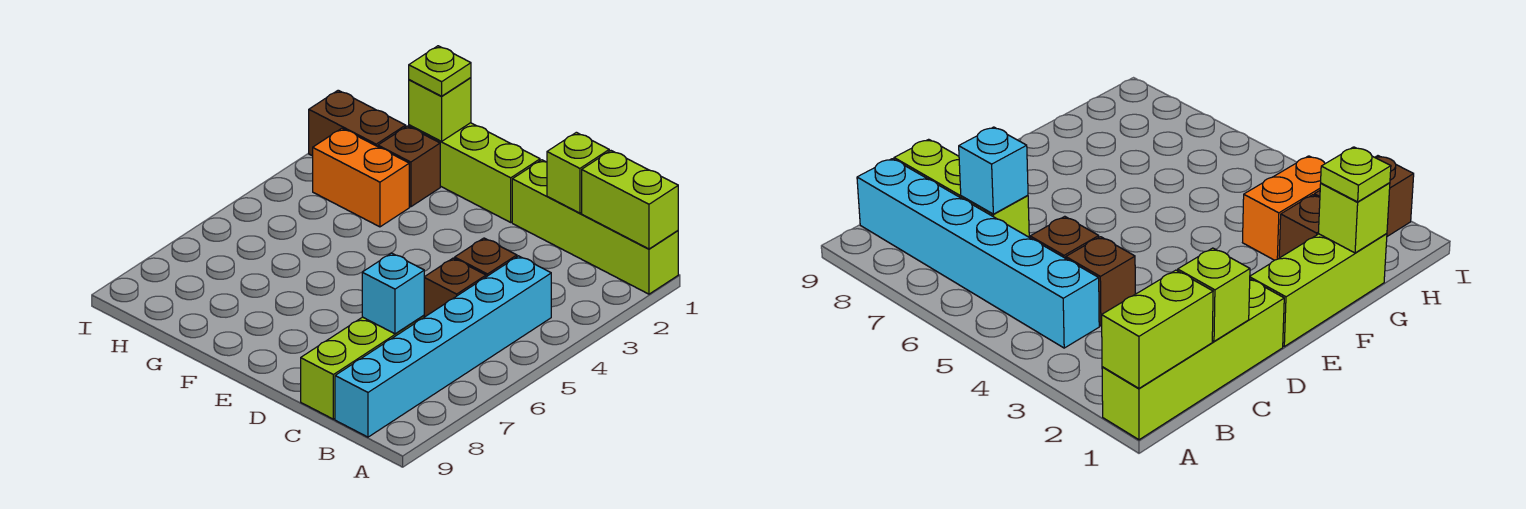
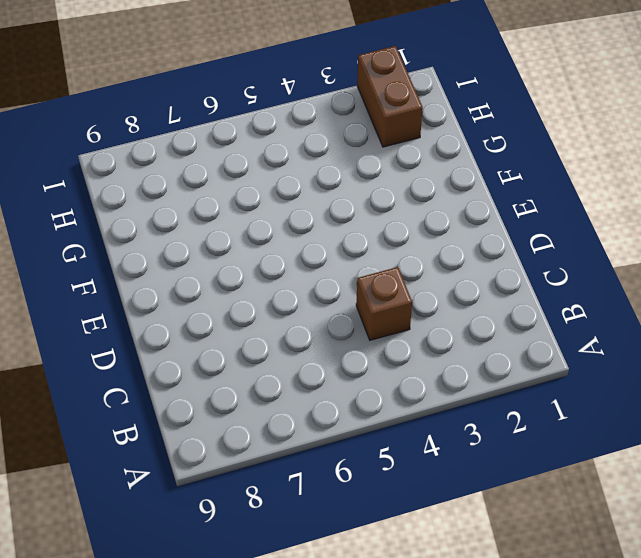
none -> lime brick A1:D1 level 1
none -> cyan brick B4:B9 level 1
none -> brown brick C5 level 1

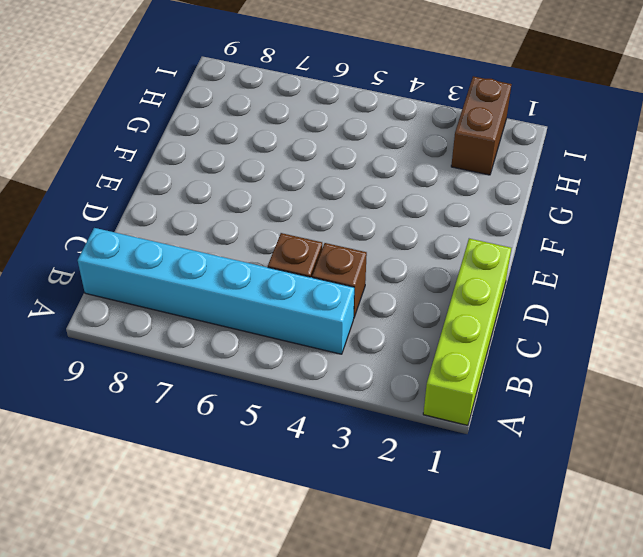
none -> lime brick C7:C9 level 1
none -> lime brick E1:G1 level 1
none -> brown brick G2 level 1

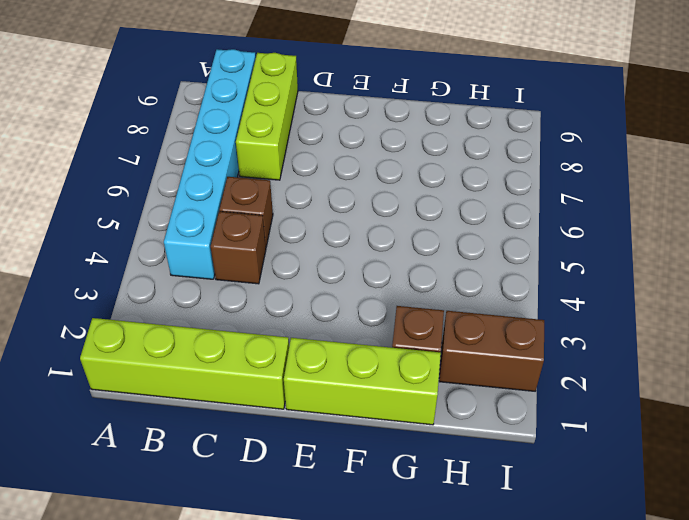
none -> orange brick G3:H3 level 1
none -> lime brick A1:B1 level 2
none -> lime brick C1 level 2

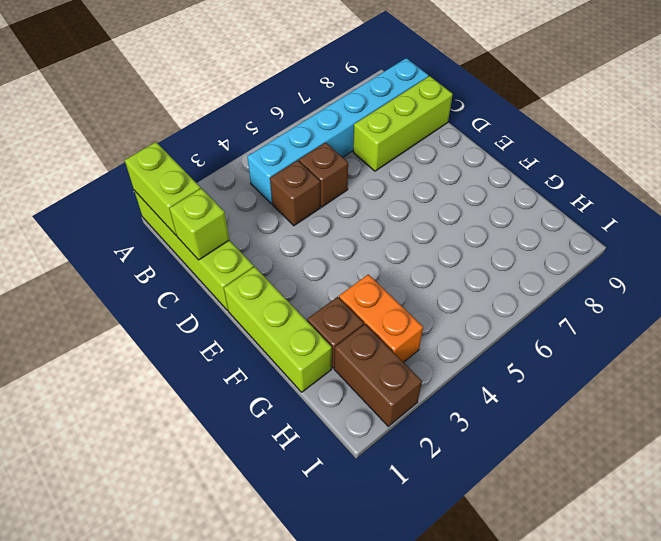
none -> cyan brick C7 level 2
none -> lime brick G1 level 2
none -> lime plate G1 level 3

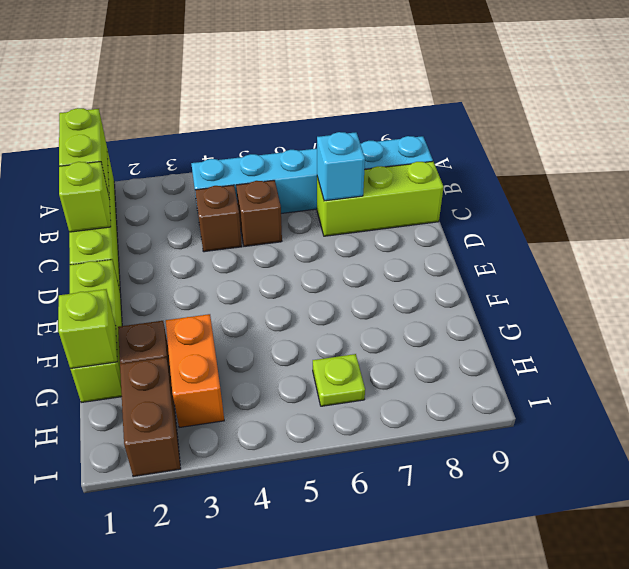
lime plate H6 level 1 -> lime plate G1 level 3

